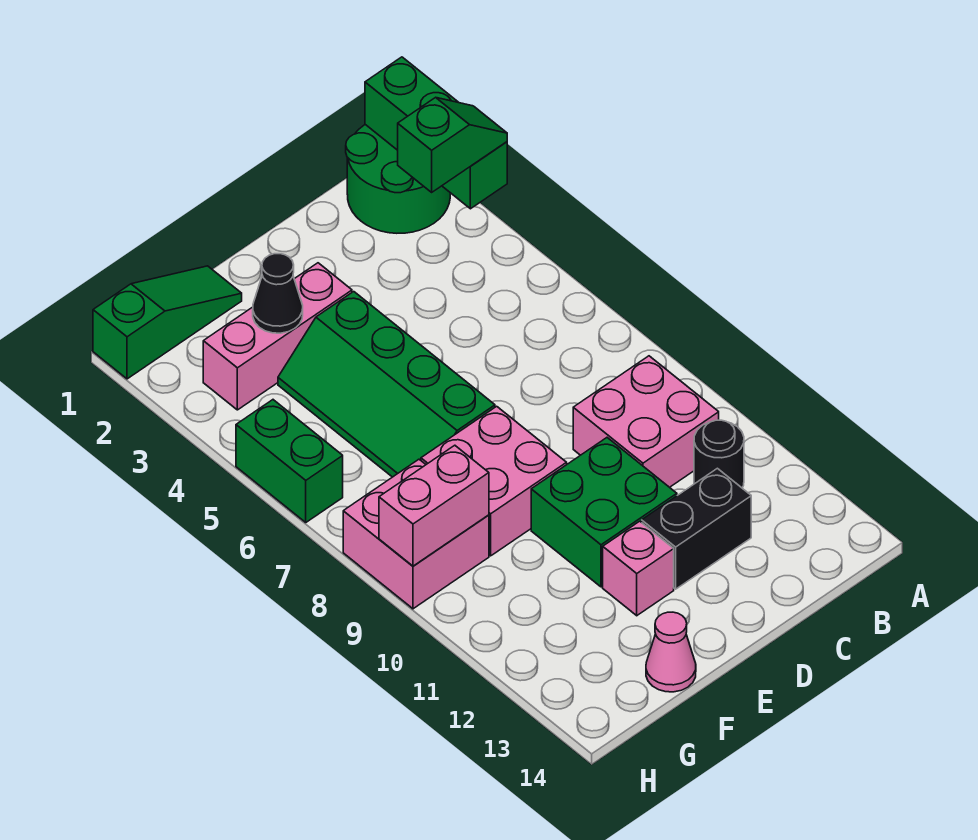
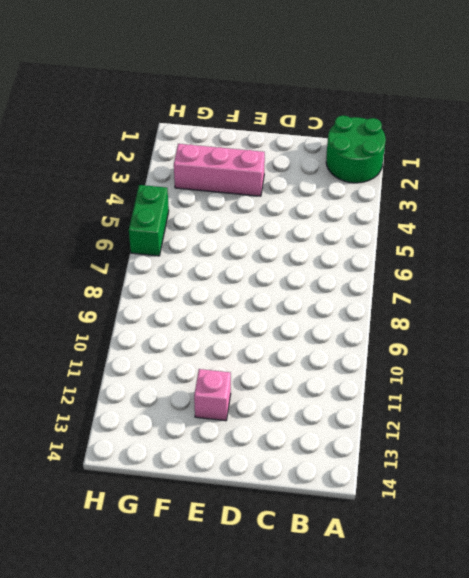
none -> pink brick B9:C10 level 1
none -> black round brick B11 level 1
none -> black brick C12:D12 level 1

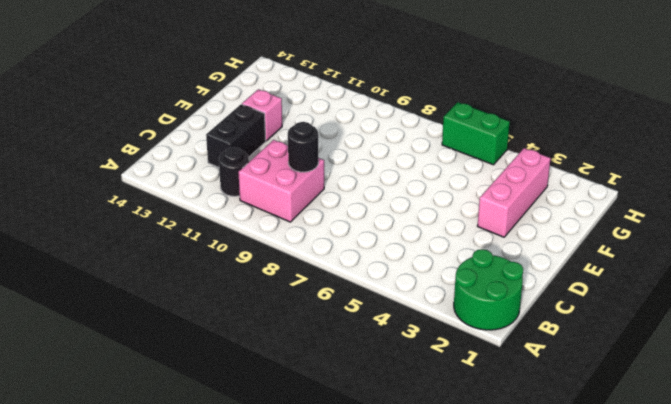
black round brick C9 level 2 -> none
none -> green brick D10:E11 level 1
none -> green slope E4:F7 level 1 top E
none -> pink brick E8:F9 level 1

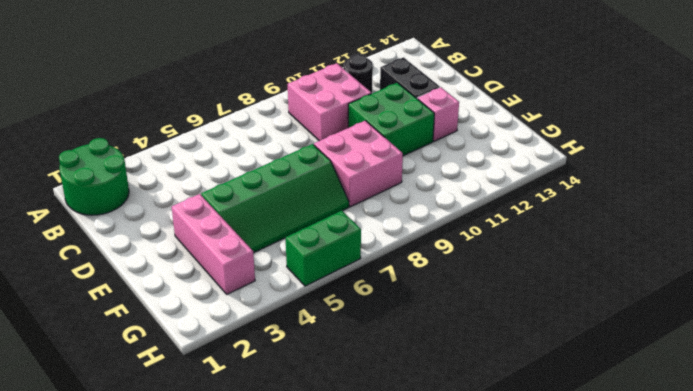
none -> green slope F1:H1 level 1 top H
none -> pink cone F14 level 1
none -> pink brick G8:H9 level 1

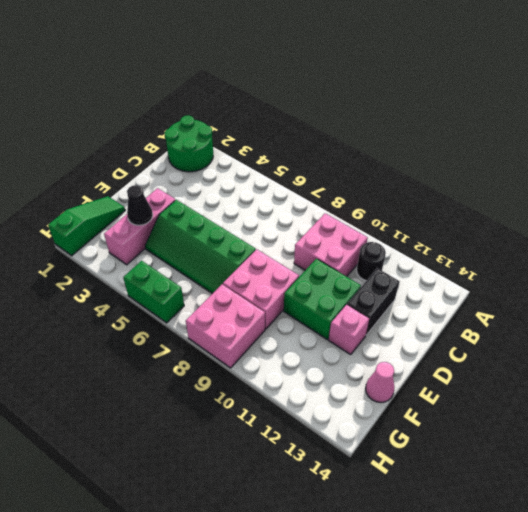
none -> green brick A1:A3 level 2
none -> pink brick G9:H9 level 2
none -> green slope A3:B3 level 3 top B

